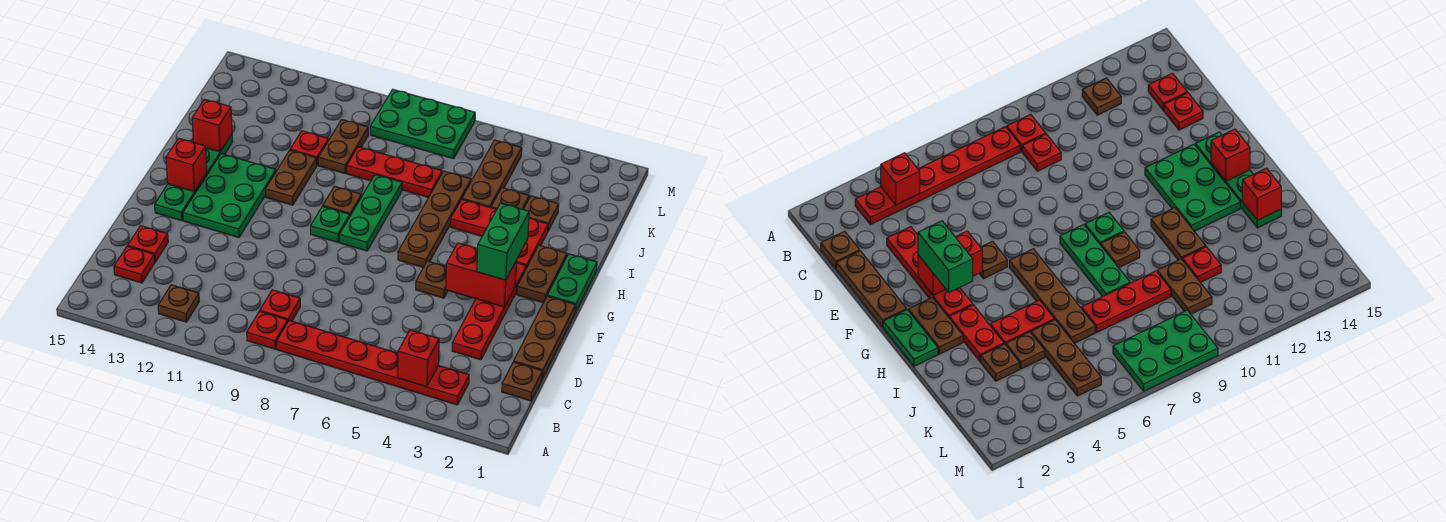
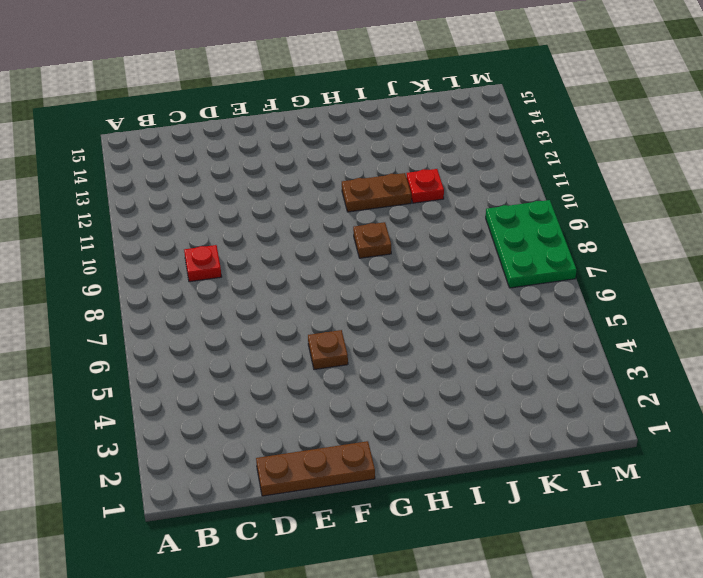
none -> red plate B3:B8 level 1
none -> red plate B9 level 1
none -> brown plate B12 level 1
none -> brown plate C1 level 1

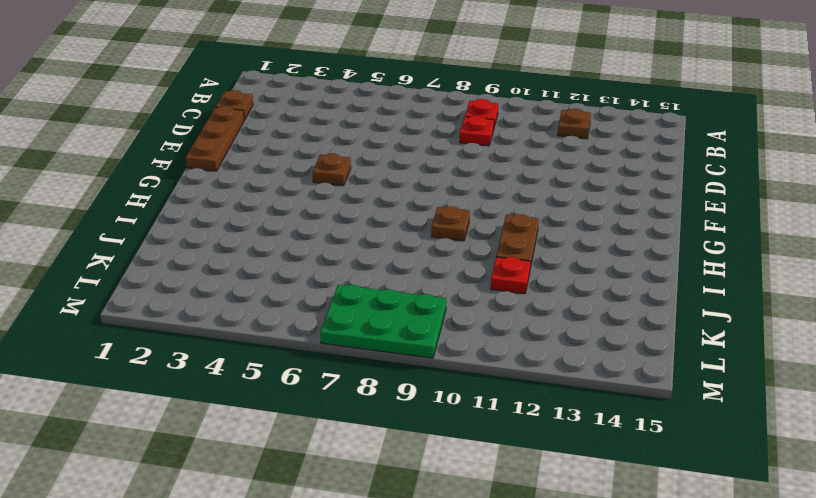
none -> red plate B3:B8 level 1
none -> red plate C14 level 1
none -> red plate D3:G3 level 1
none -> red plate D14 level 1

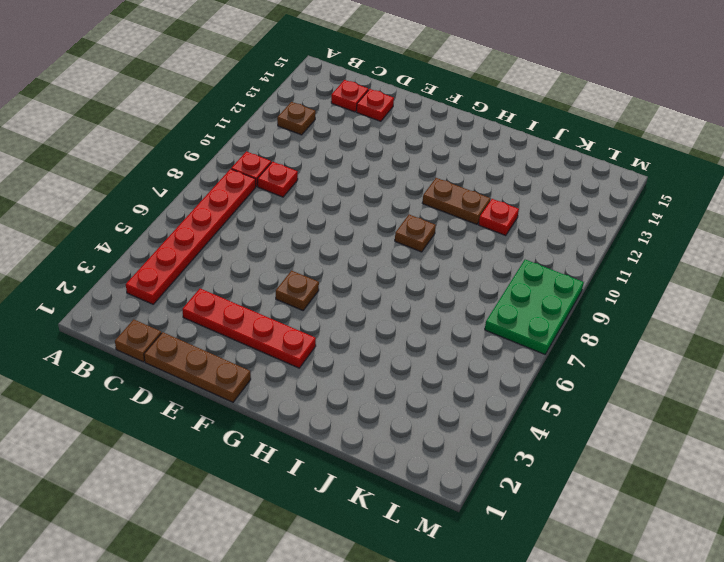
none -> green plate F12:H13 level 1
none -> green plate F14:I14 level 1
none -> green plate G1:H1 level 1
none -> brown plate G2:H2 level 1

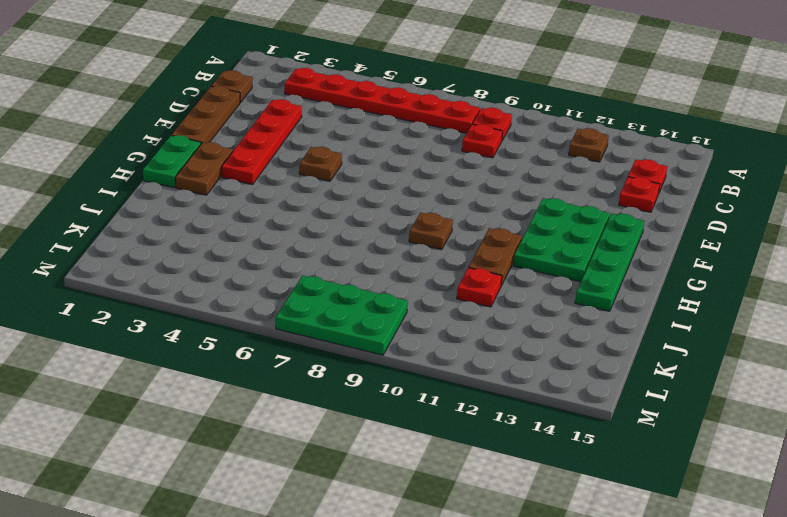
none -> brown plate G6:J6 level 1
none -> green plate G8:I8 level 1
none -> green plate G9 level 1
none -> red plate H3:I3 level 1

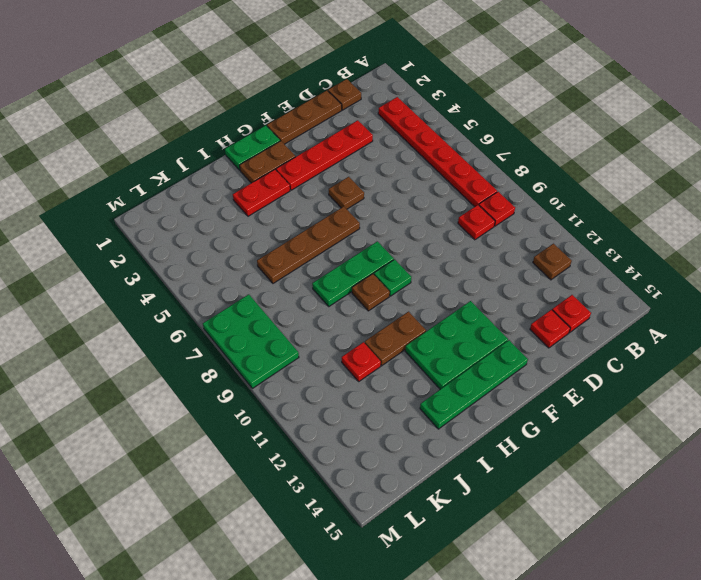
none -> red plate I4:I5 level 1
none -> brown plate J3 level 1
none -> brown plate J4 level 1
none -> brown plate J5:L5 level 1

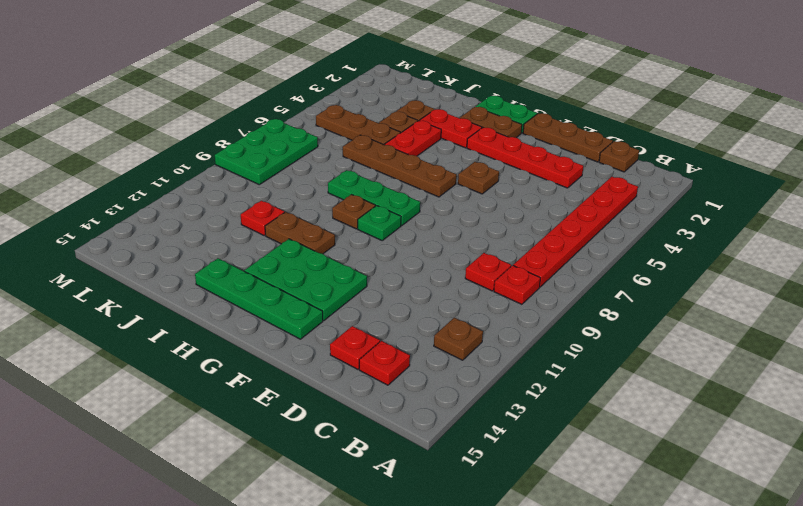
none -> red plate J7:J9 level 1
none -> brown plate J10:K10 level 1
none -> red brick B4 level 2
none -> red brick F3:F4 level 2

